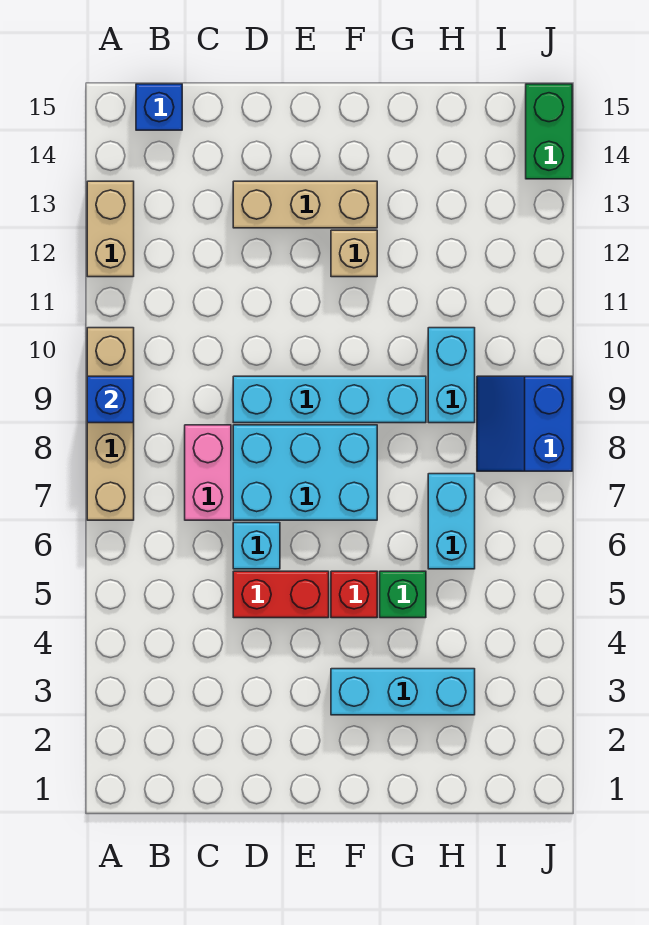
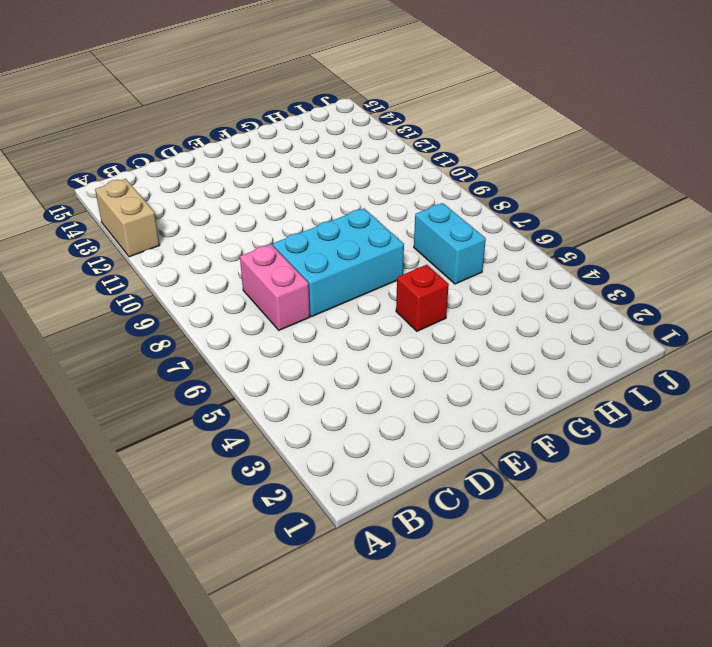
none -> tan brick A7:A10 level 1
none -> blue brick B15 level 1
none -> red brick D5:E5 level 1

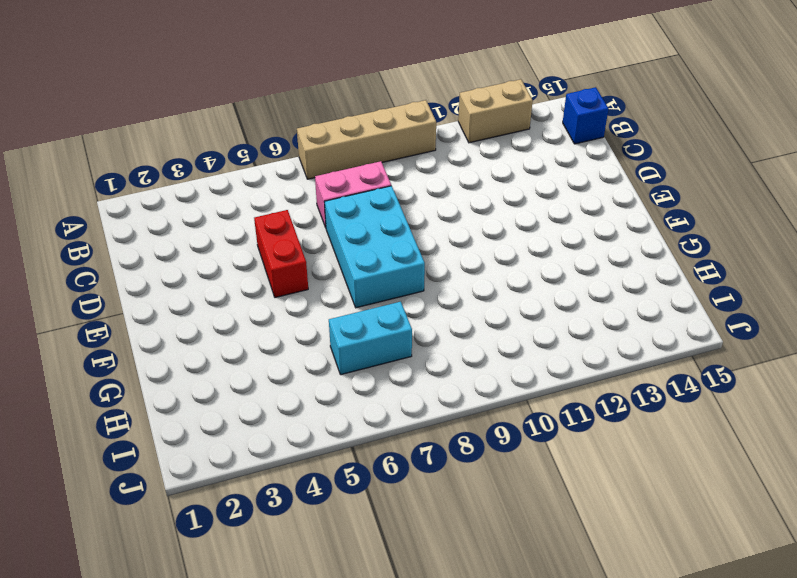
none -> cyan brick D6 level 1
none -> cyan brick D9:G9 level 1
none -> tan brick D13:F13 level 1

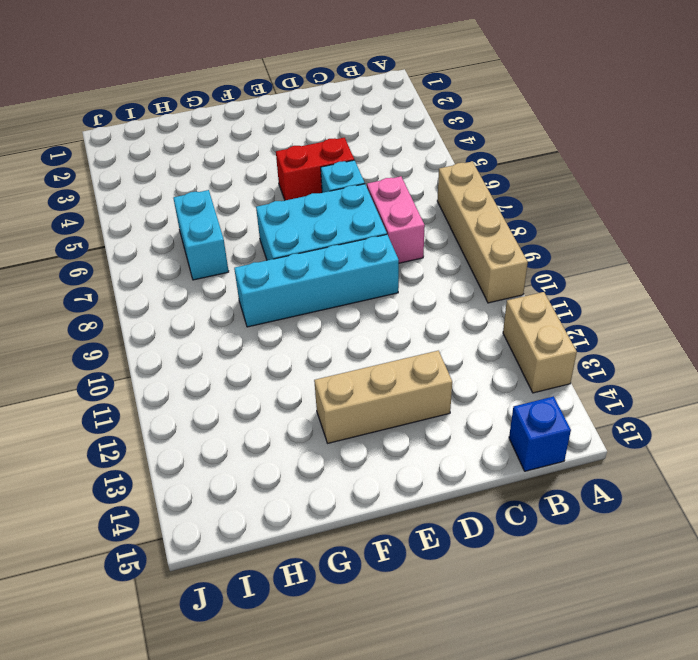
none -> cyan brick F3:H3 level 1
none -> red brick F5 level 1
none -> tan brick F12 level 1

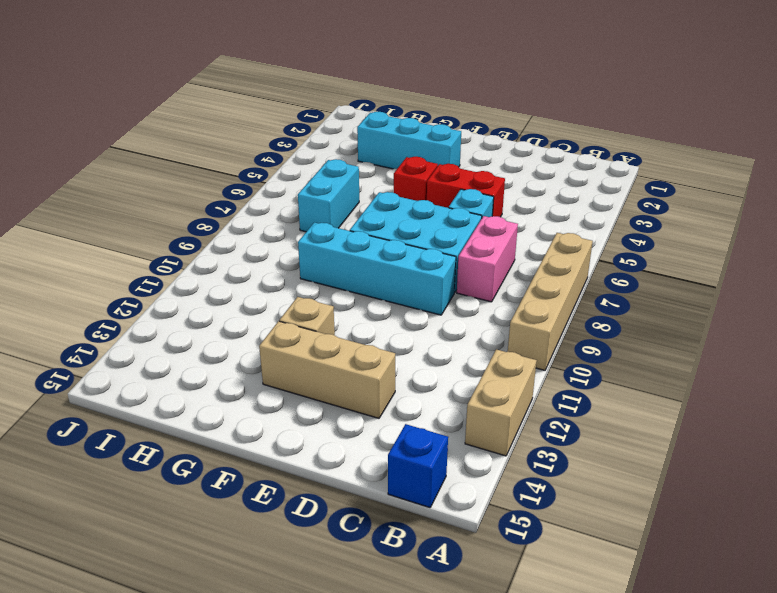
none -> green brick G5 level 1
none -> cyan brick H9:H10 level 1
none -> blue slope I8:J9 level 1 top J

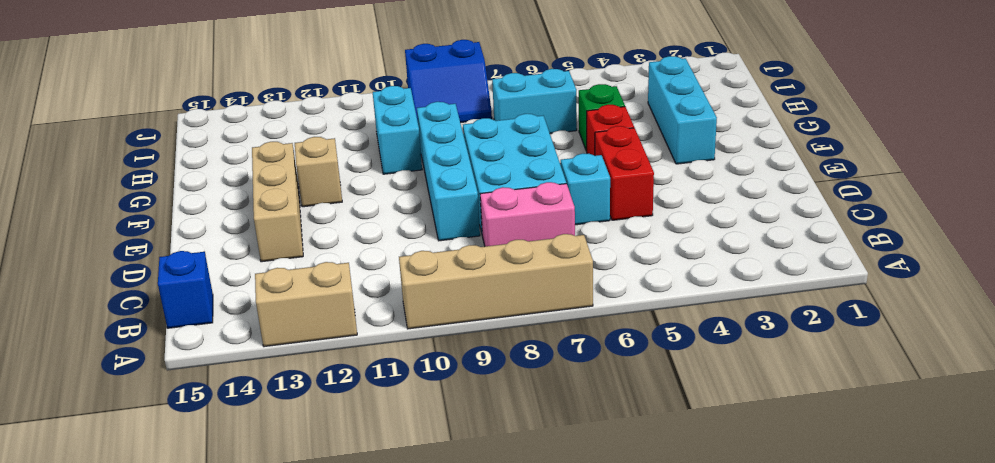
cyan brick G10:H10 level 1 -> cyan brick H9:H10 level 1
none -> green brick J14:J15 level 1
none -> blue brick A9 level 2

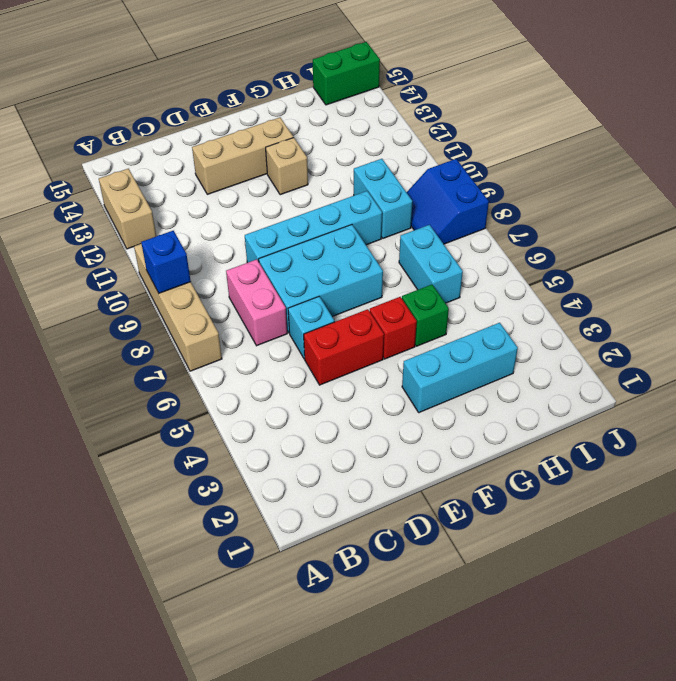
green brick I15:J15 level 1 -> green brick J14:J15 level 1
none -> blue brick B15 level 1

